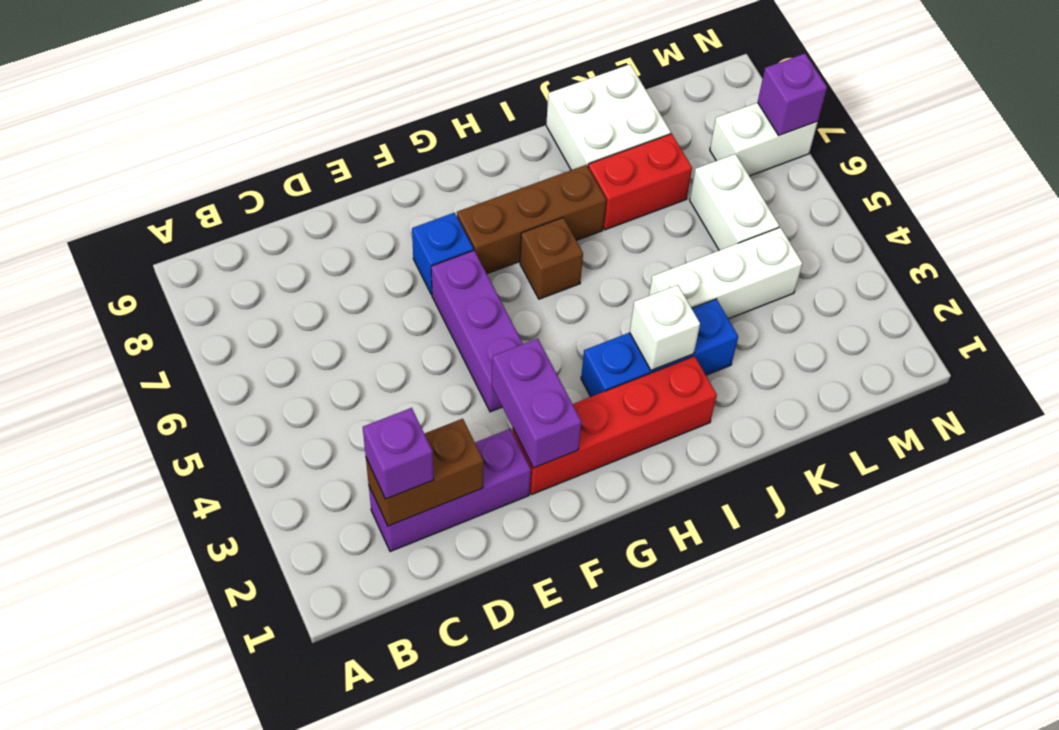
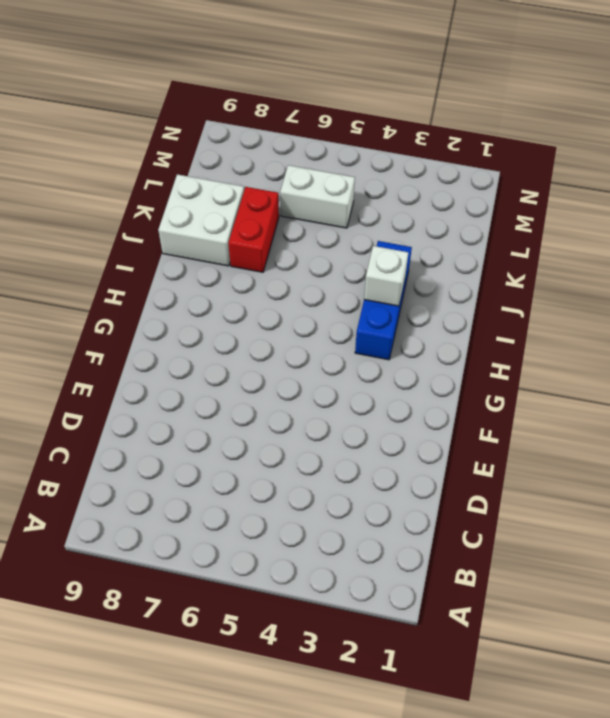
none -> purple brick C2:E2 level 1
none -> red brick F2:I2 level 1
none -> purple brick F4:F6 level 1

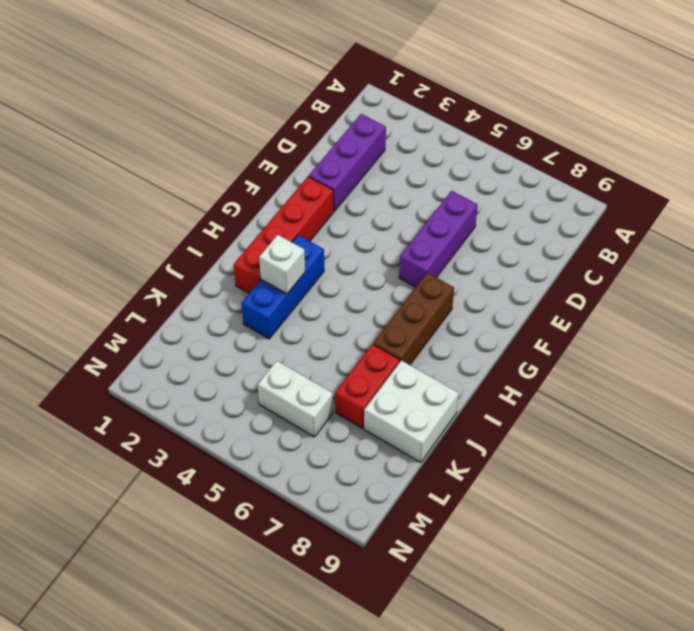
purple brick D6:F6 level 1 -> purple brick F4:F6 level 1
none -> blue brick F7 level 1
none -> brown brick H6 level 1
none -> white brick J4:L4 level 1

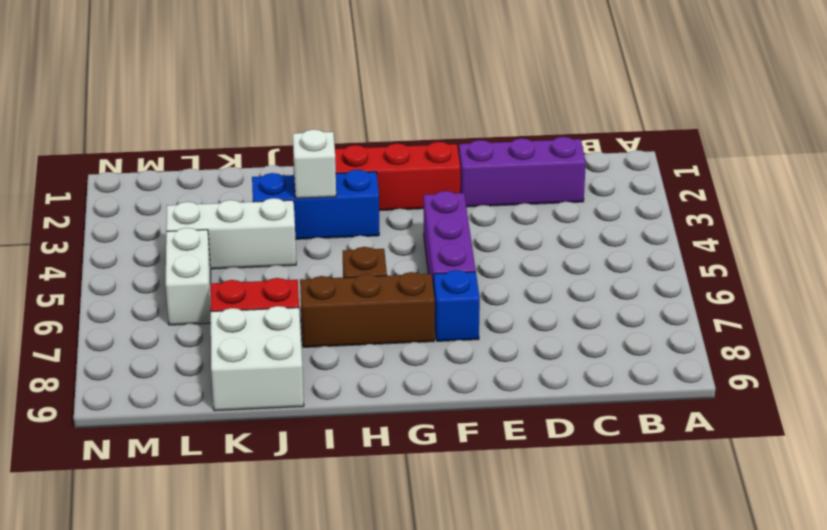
none -> white brick M7:N7 level 1
none -> brown brick C2:D2 level 2
none -> purple brick F2:F3 level 2

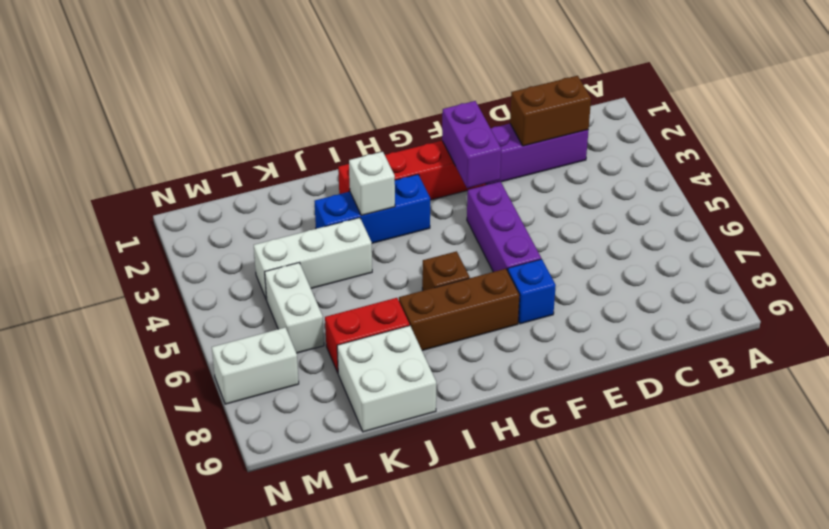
none -> purple brick N7 level 2
none -> purple brick C2 level 3

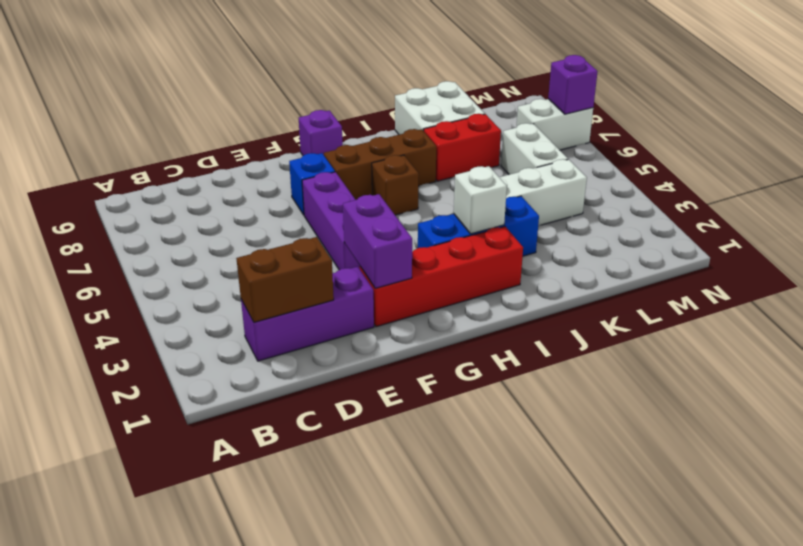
purple brick G9 level 1 -> purple brick C2 level 3

